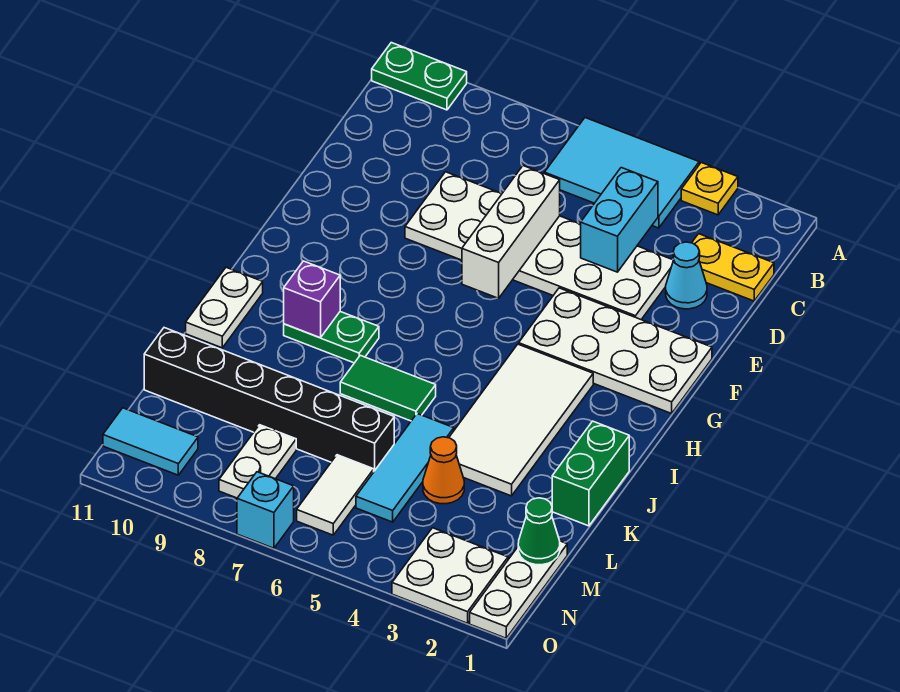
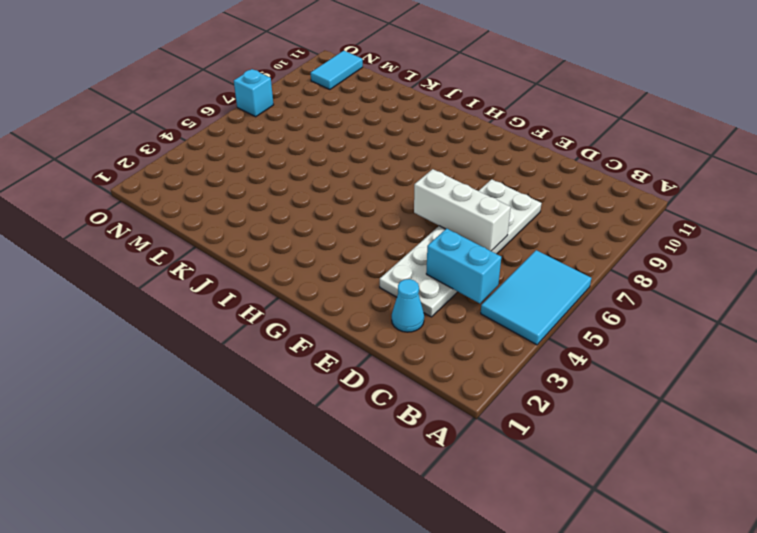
none -> yellow plate A3 level 1
none -> green plate A10:A11 level 1
none -> yellow plate C1:C2 level 1

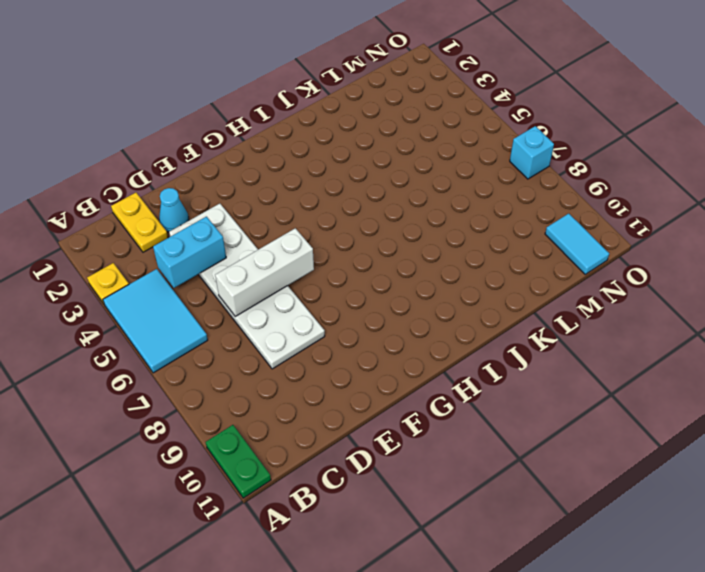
none -> white plate F1:G4 level 1
none -> white tile H3:K4 level 1
none -> green plate I8:I9 level 1

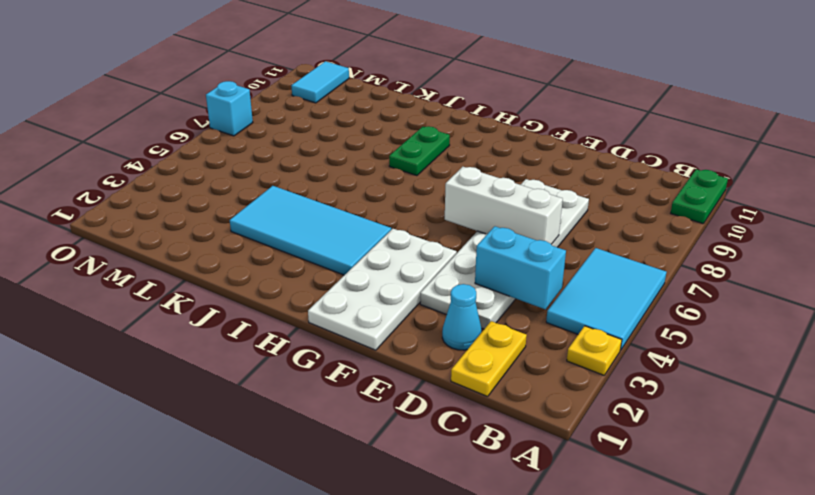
cyan tile H3:K4 level 1 -> white tile H3:K4 level 1
none -> white plate I11:J11 level 1
none -> green brick J1:K1 level 1
none -> green tile J6:J7 level 1

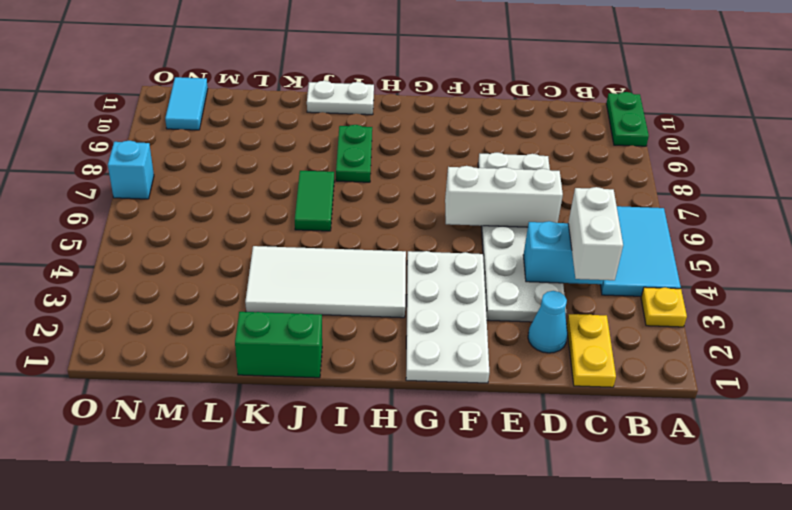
white brick C3:C4 level 3 -> none
none -> cyan tile K5:M5 level 1
none -> orange cone L4 level 1
none -> black brick L6:L11 level 1

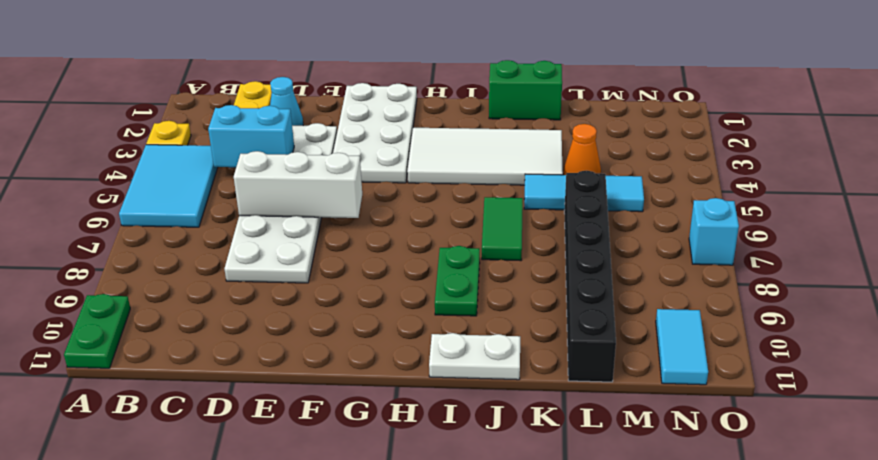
none -> white plate M1:O1 level 1
none -> white tile M6:N6 level 1
none -> white plate M8:N8 level 1

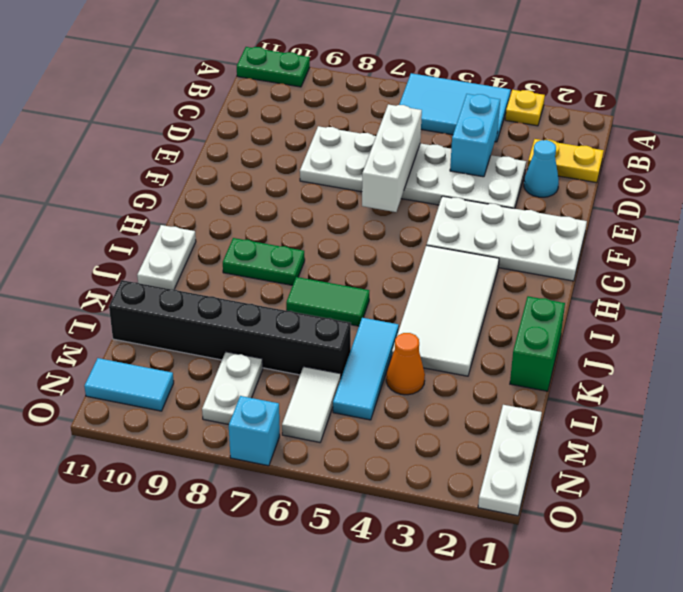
none -> white plate N2:O3 level 1
none -> purple brick I9 level 2
none -> green cone M1 level 2

